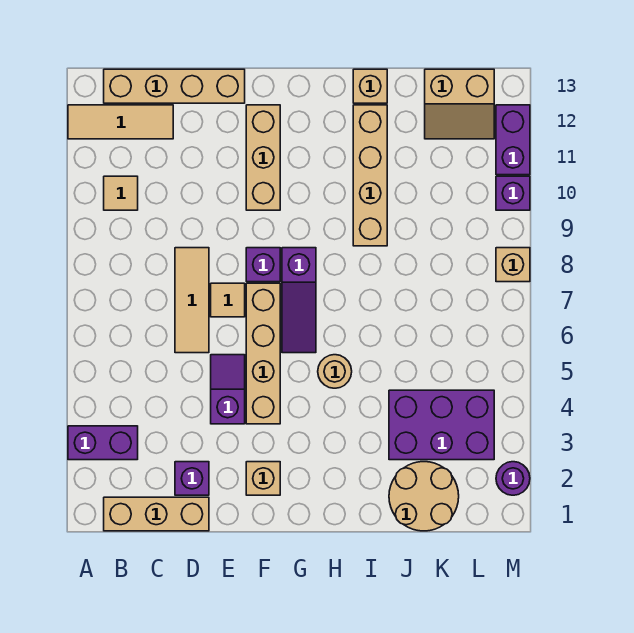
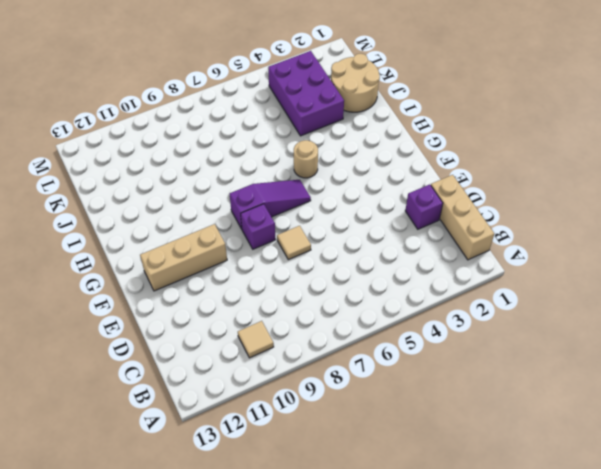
none -> purple brick A3:B3 level 1
none -> tan tile A12:C12 level 1
none -> tan brick B13:E13 level 1

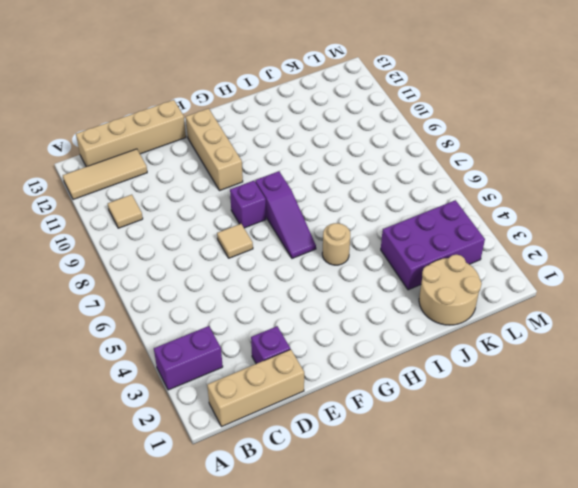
none -> tan tile D6:D8 level 1
none -> purple slope E4:E5 level 1 top 4
none -> tan brick F2 level 1

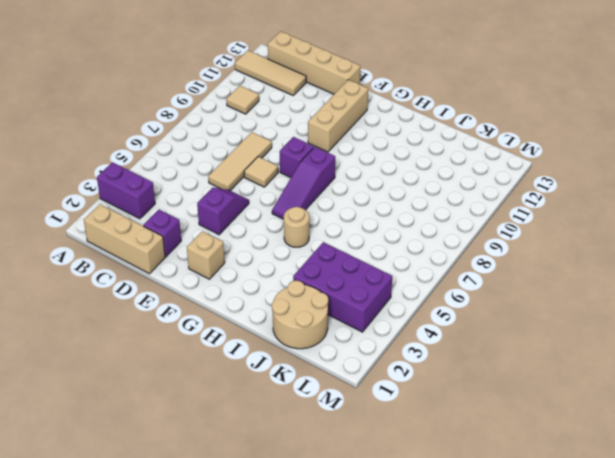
none -> tan brick F4:F7 level 1
none -> tan brick I9:I12 level 1
none -> tan brick I13 level 1

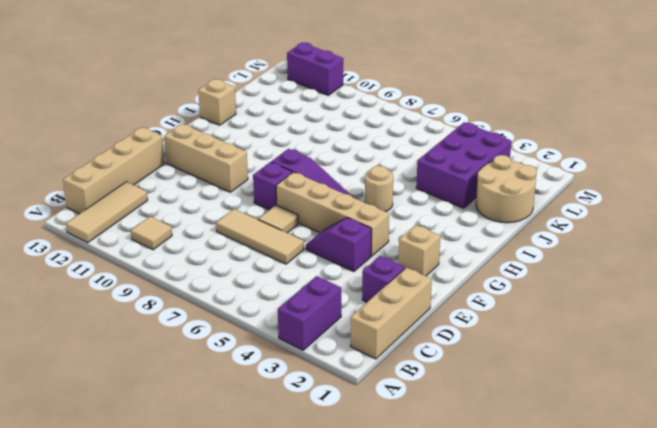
none -> tan brick I9:I12 level 1
none -> tan slope K12:L13 level 1 top 13
none -> purple round brick M2 level 1

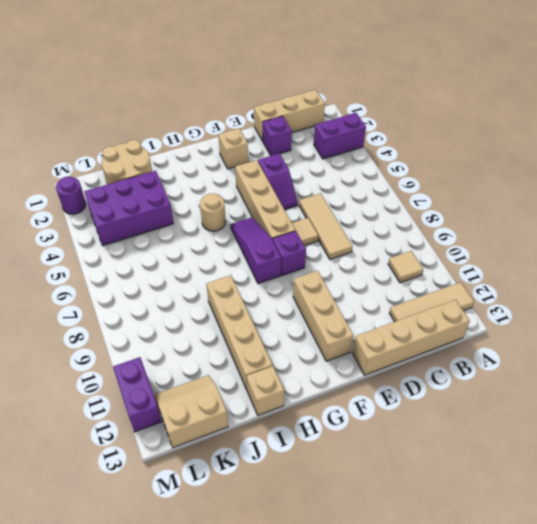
none -> tan brick M8 level 1
none -> purple brick M10 level 1

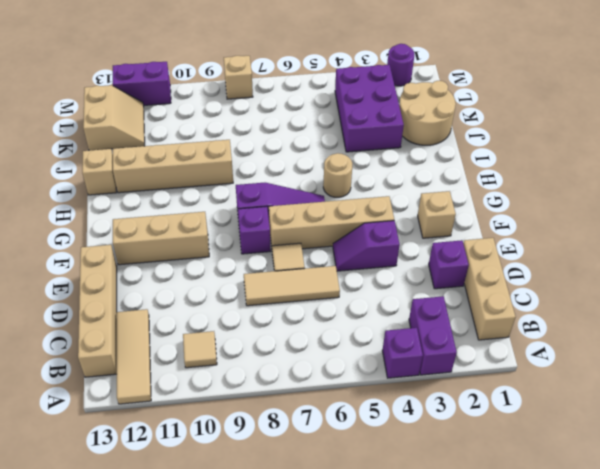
purple brick A4 level 1 -> purple brick M10 level 1

